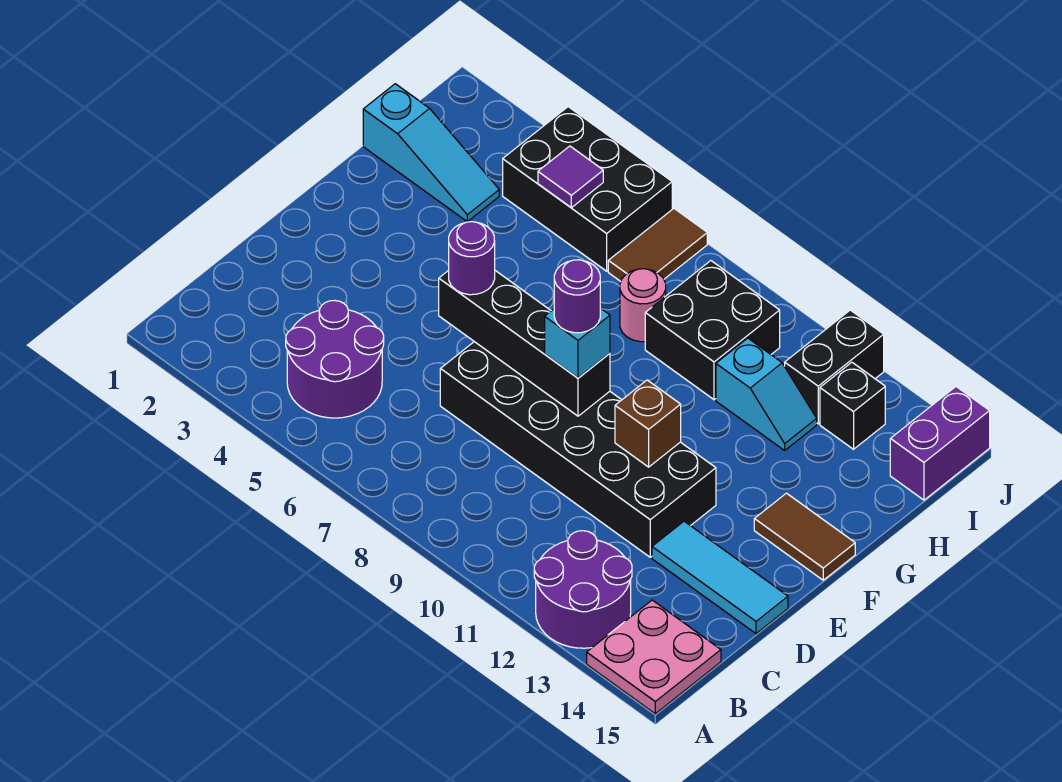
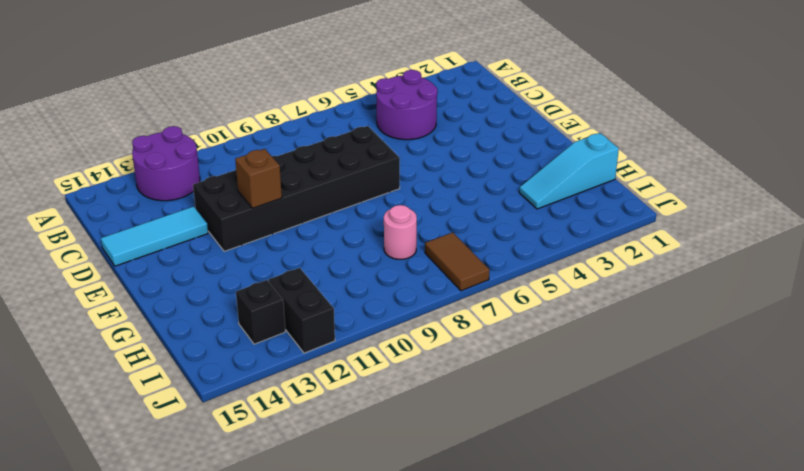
none -> pink plate A14:B15 level 1
none -> brown tile F14:F15 level 1
none -> black brick H9:I10 level 1

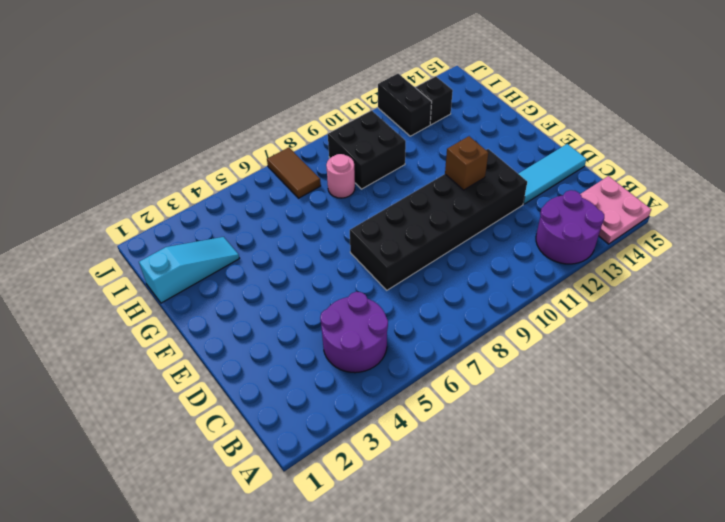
none -> brown tile F14:F15 level 1
none -> cyan slope H11:H12 level 1 top 11
none -> black brick I4:J6 level 1

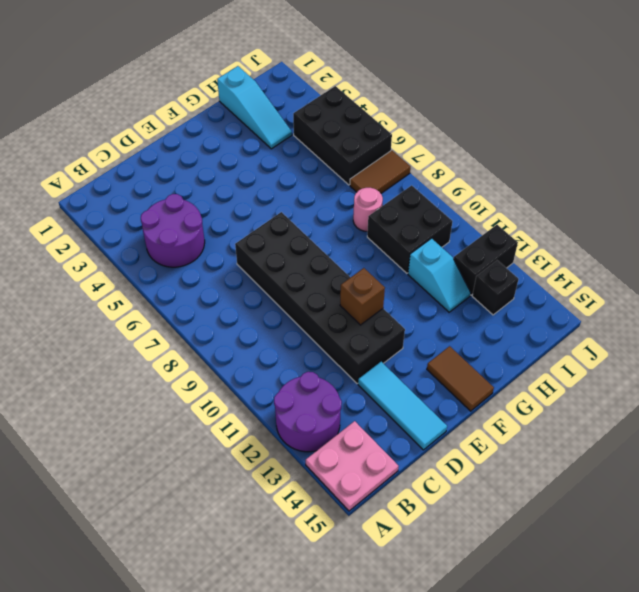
none -> purple brick I15:J15 level 1
none -> black brick E6:E9 level 2
none -> purple tile I5 level 2

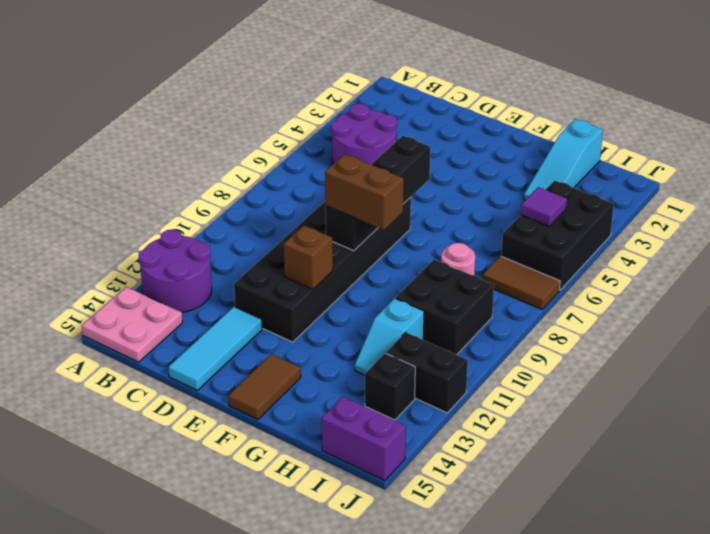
brown brick E9:F9 level 3 -> cyan brick E9 level 3
none -> purple round brick E6 level 3
none -> purple round brick E9 level 4

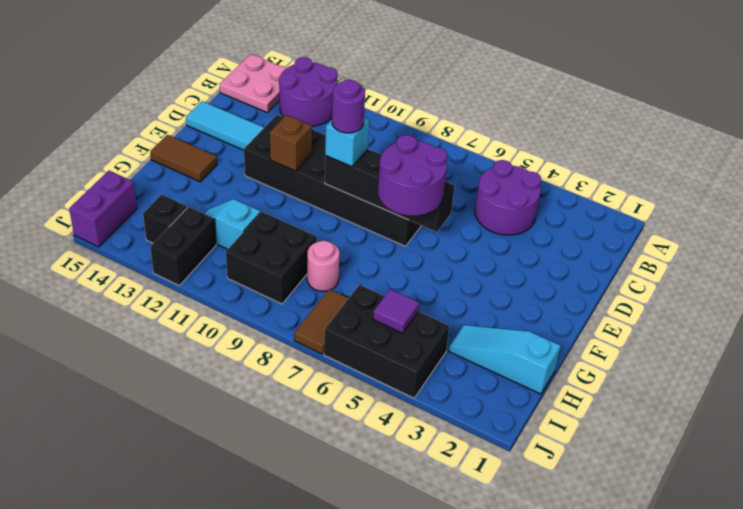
purple round brick E6:F7 level 3 -> purple round brick E6 level 3

